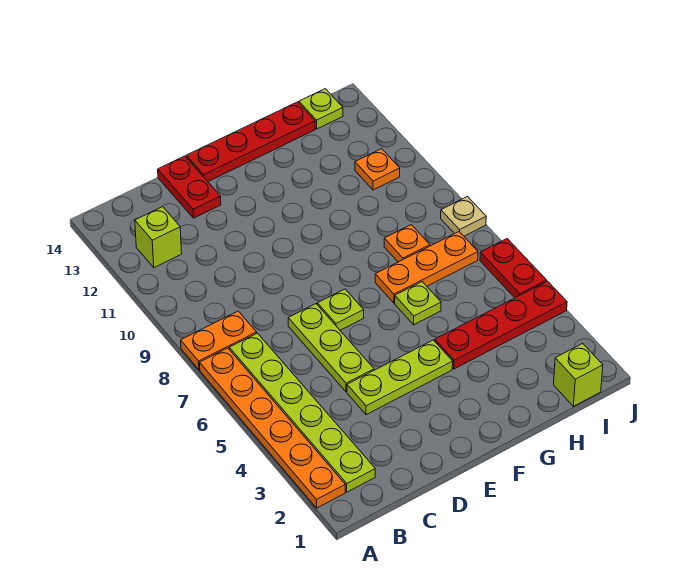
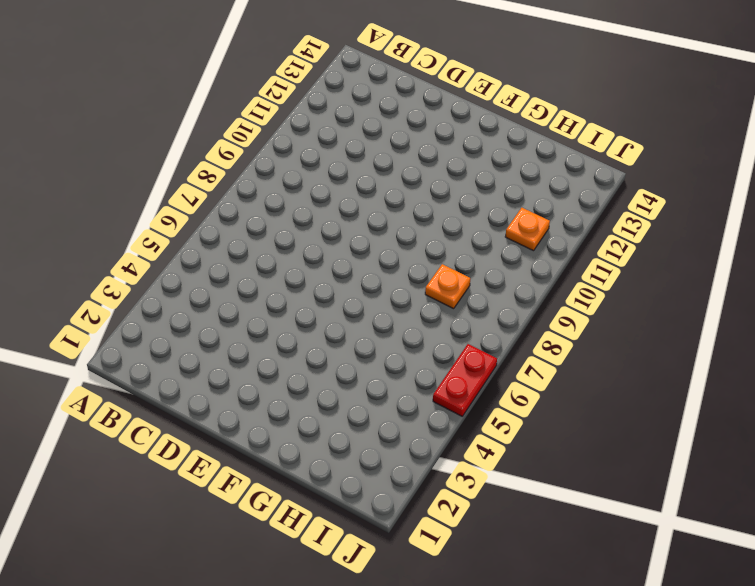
none -> orange plate A2:A7 level 1
none -> orange plate A8:B8 level 1
none -> lime plate B2:B7 level 1

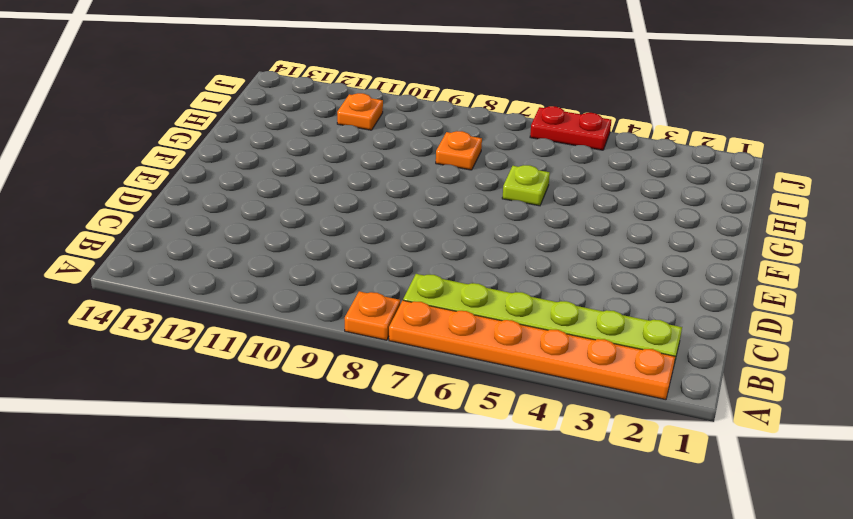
orange plate A8 level 1 -> orange plate A8:B8 level 1
none -> lime brick B12 level 1
none -> lime plate D4:F4 level 1
none -> lime plate D5:D7 level 1

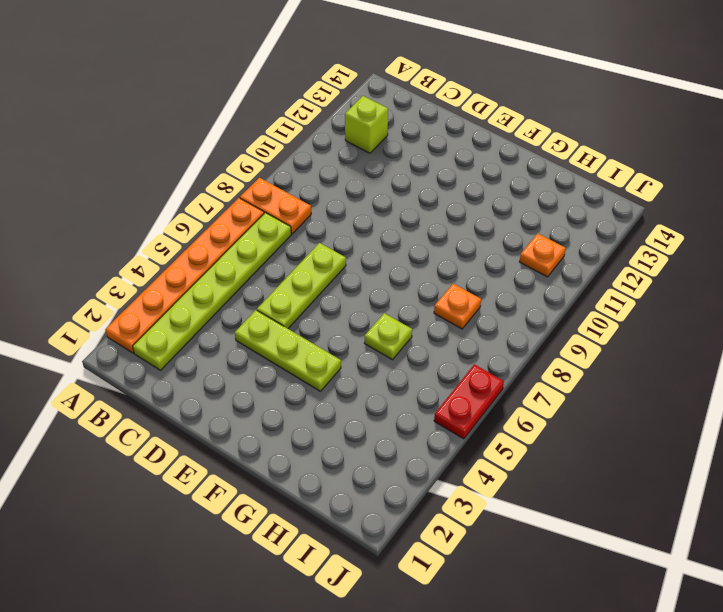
none -> red plate D13:D14 level 1
none -> lime plate E7 level 1
none -> red plate E14:H14 level 1

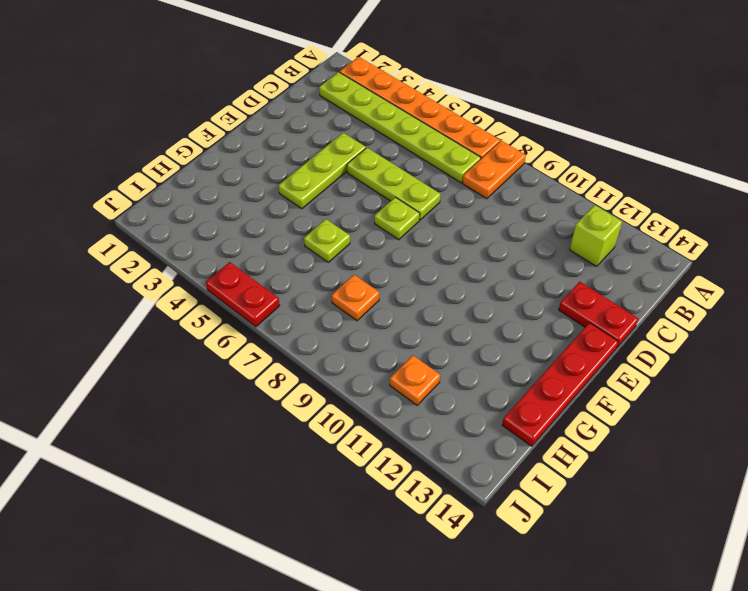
none -> red plate G4:J4 level 1
none -> orange plate G7:I7 level 1
none -> lime brick I1 level 1

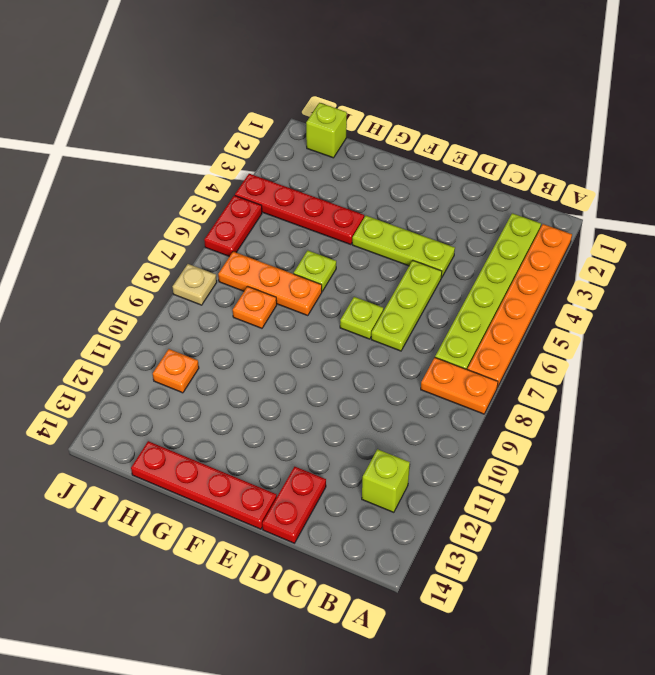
none -> lime plate I14 level 1

